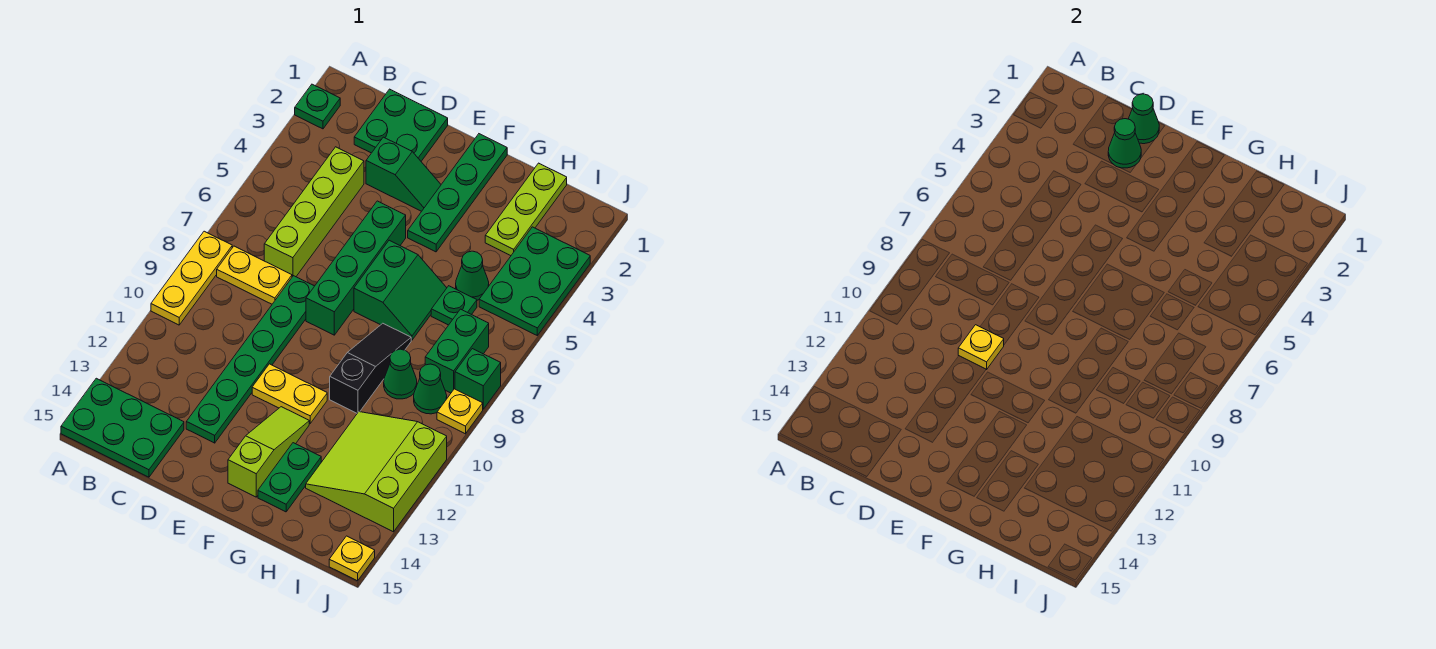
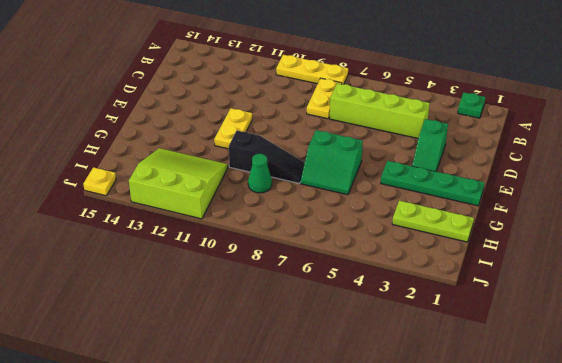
none -> green plate A14:C15 level 1
none -> green plate C1:D2 level 1
none -> green plate D8:D13 level 1

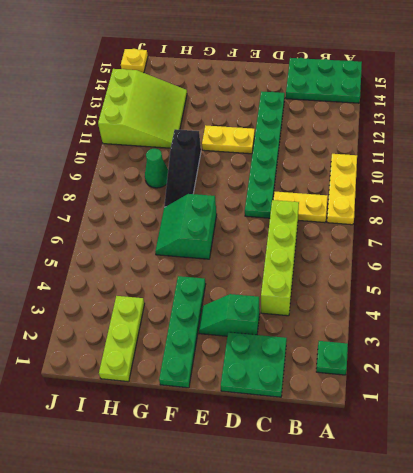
none -> green brick E5:E8 level 1
none -> lime slope F12:F14 level 1 top 14
none -> green plate G13:G14 level 1

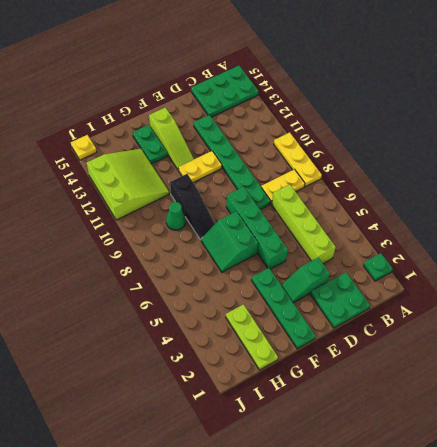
none -> green cone H5 level 1
none -> green plate H6 level 1
none -> green plate I3:J5 level 1

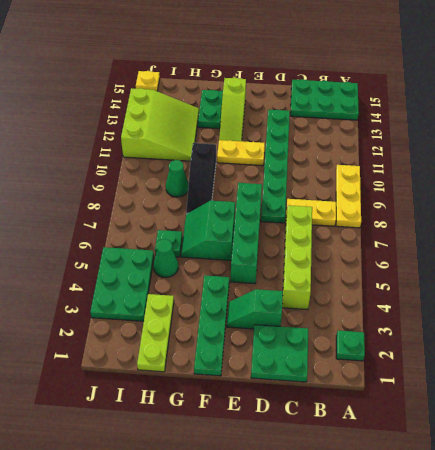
none -> green brick I7:I8 level 1
none -> green cone I9 level 1
none -> green brick J8 level 1

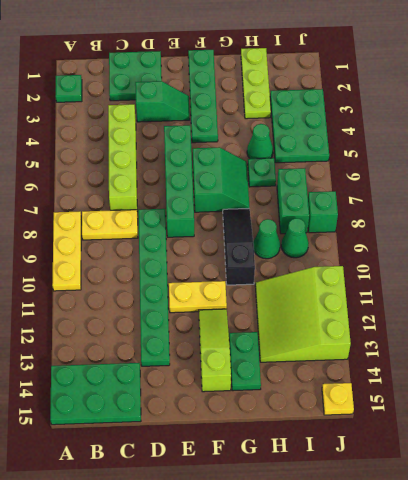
none -> yellow plate J9 level 1
none -> green cone D1 level 2
none -> green cone D2 level 2

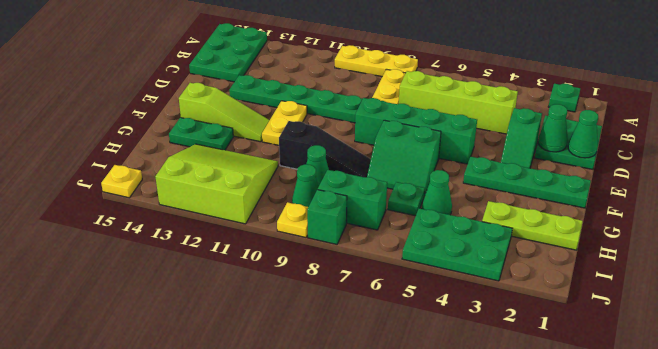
none -> yellow plate D10 level 2

